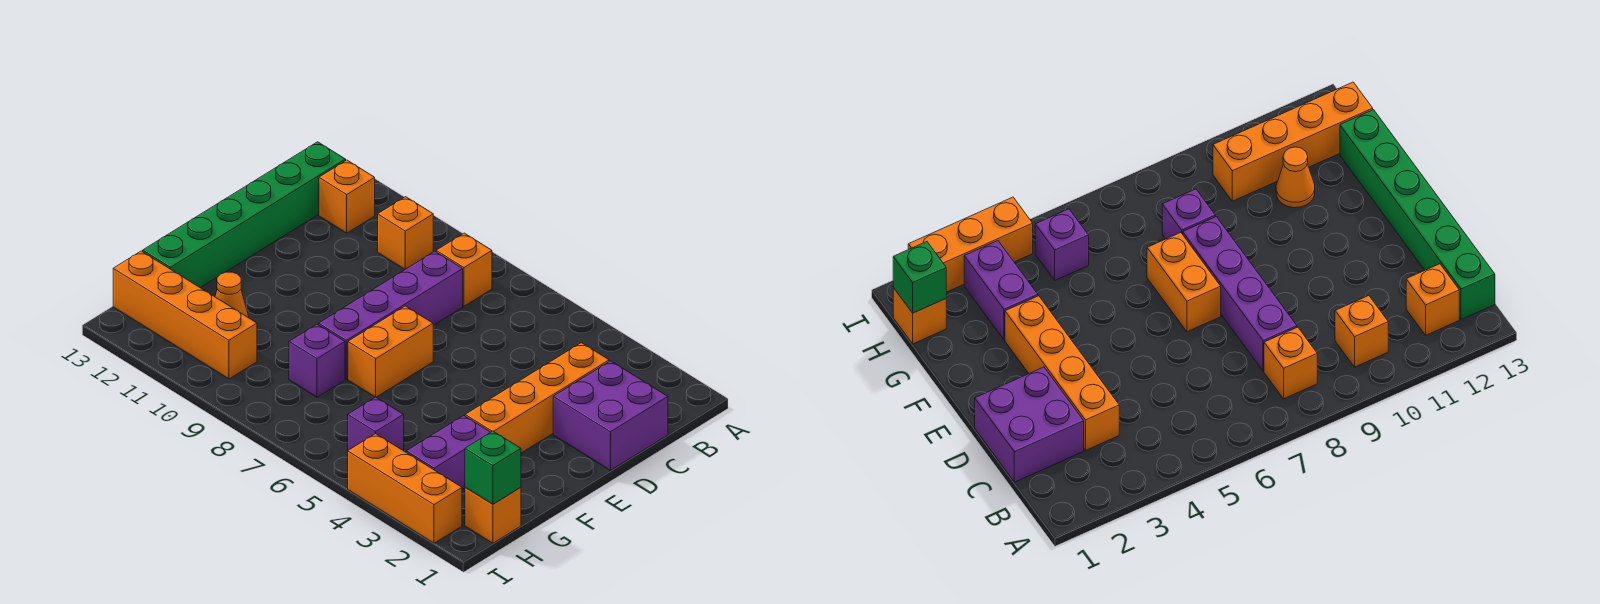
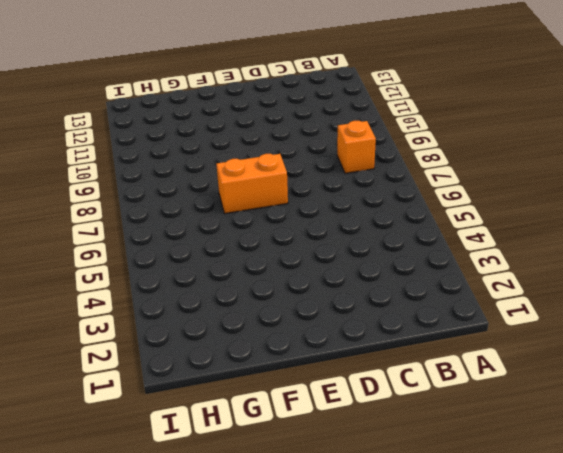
none -> orange brick B10 level 1
none -> orange brick B12 level 1
none -> green brick B13:G13 level 1

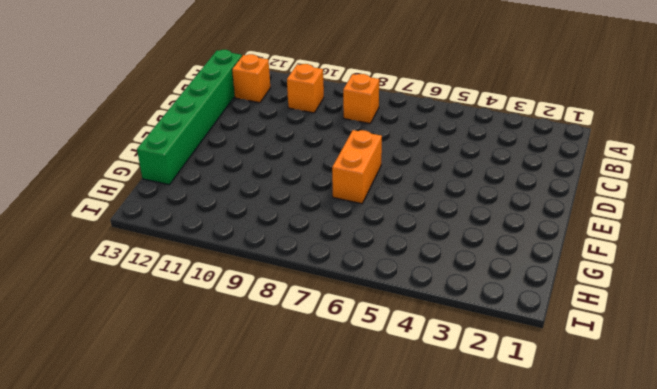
none -> purple brick C1:D2 level 1
none -> orange brick C3:F3 level 1
none -> purple brick C8:F8 level 1

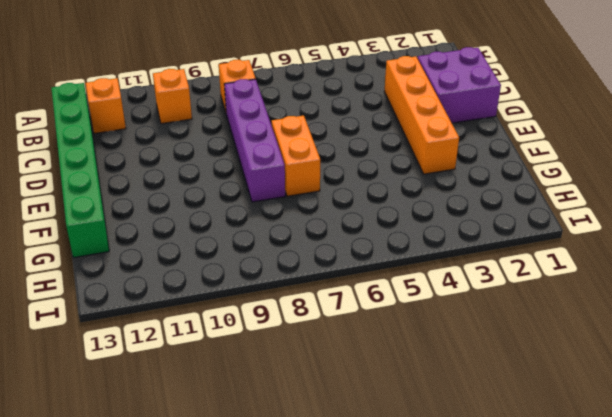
none -> purple brick G3:H3 level 1
none -> purple brick G8 level 1
none -> orange cone G11 level 1

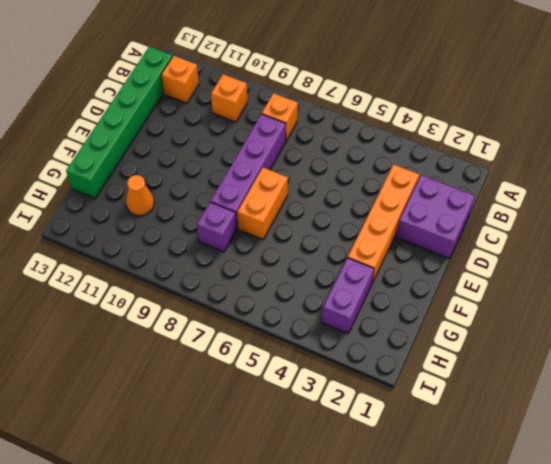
none -> orange brick H1 level 1
none -> purple brick H5 level 1
none -> orange brick H10:H13 level 1

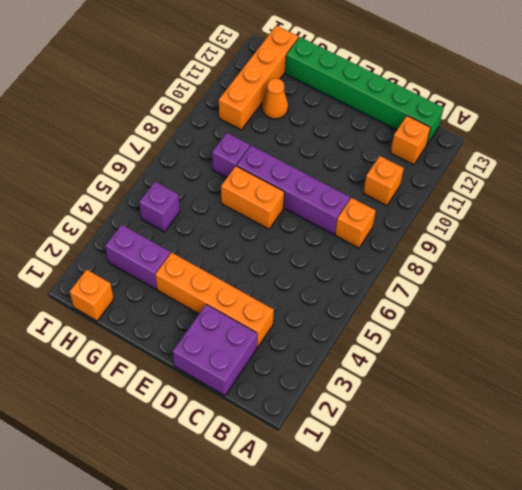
none -> orange brick I2:I4 level 1
none -> green brick H1 level 2

